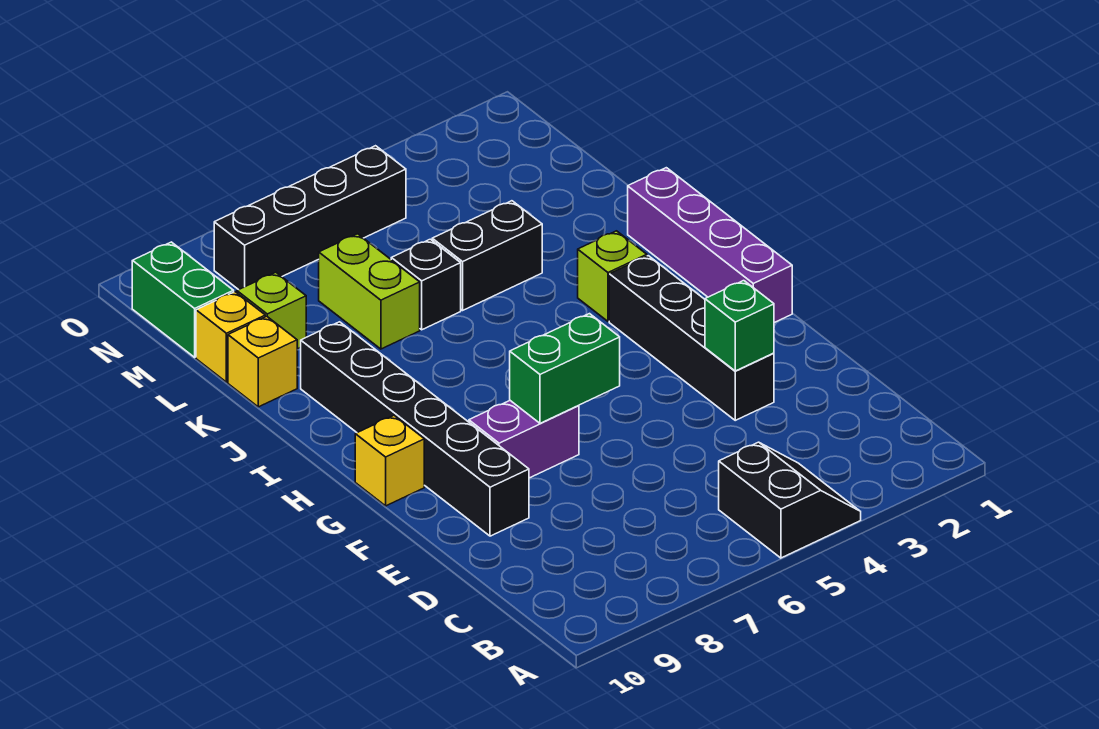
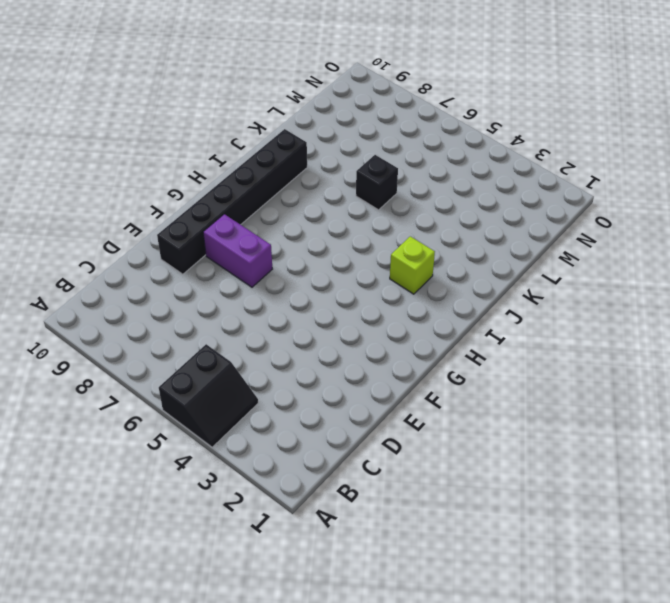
none -> black brick E3:H3 level 1
none -> purple brick G1:J1 level 1
none -> yellow brick G10 level 1

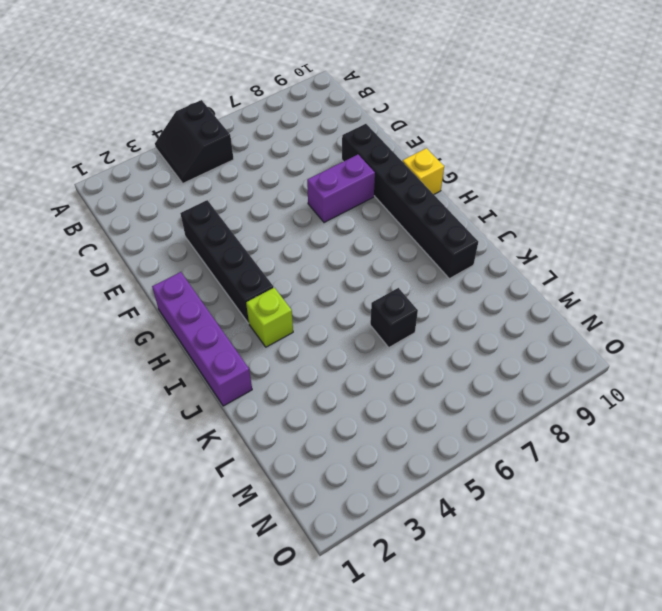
none -> black brick K4:K5 level 1
none -> lime brick K7:L7 level 1
none -> yellow brick K10 level 1

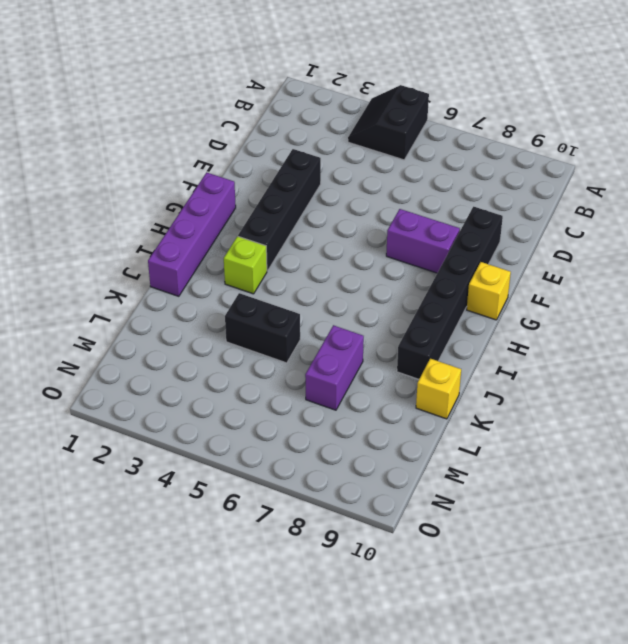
purple brick K7:L7 level 1 -> lime brick K7:L7 level 1
none -> black brick K6 level 1
none -> lime brick L9 level 1
none -> yellow brick L10 level 1

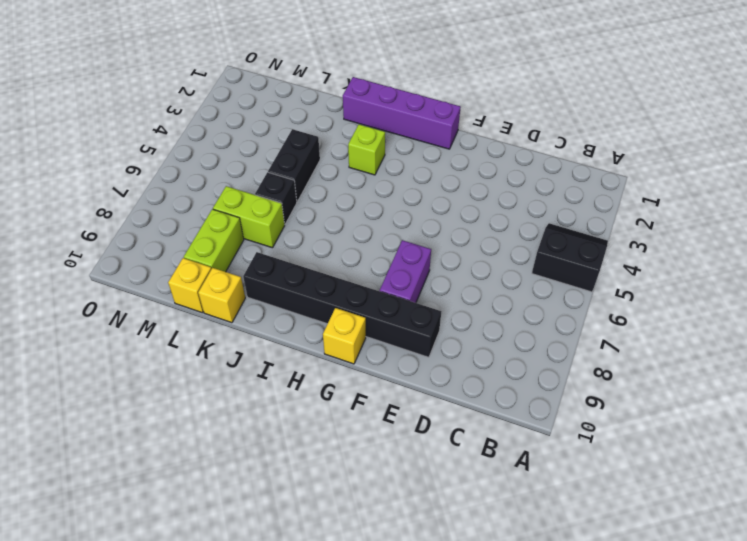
lime brick L8:L9 level 1 -> lime brick L9 level 1
none -> black brick E3:H3 level 1
none -> green brick M10:N10 level 1
none -> black brick N5:N8 level 1

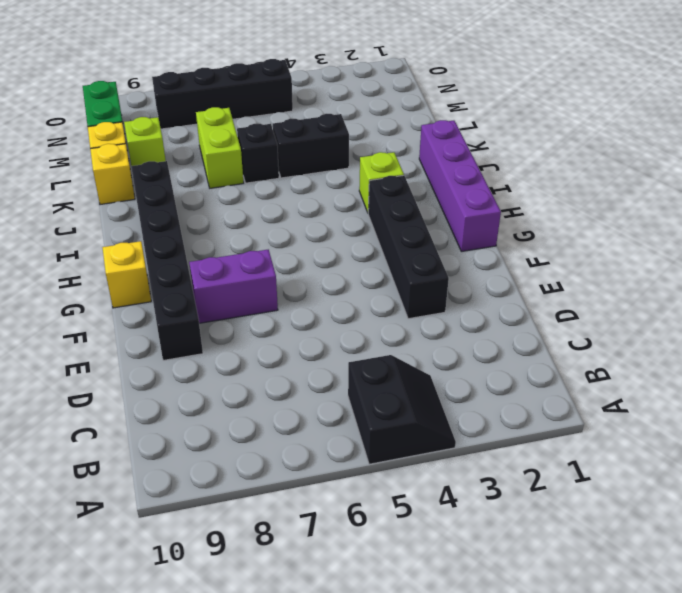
none -> green brick E3 level 2
none -> green brick F6:F7 level 2

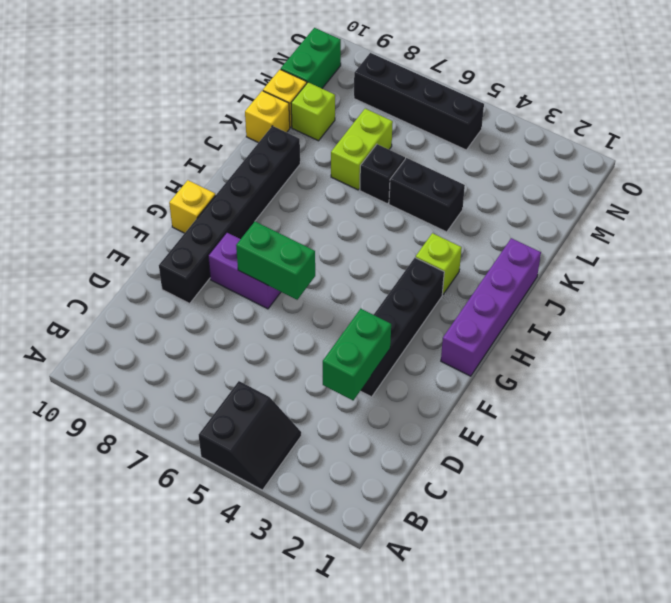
green brick D3:E3 level 2 -> green brick E3 level 2

